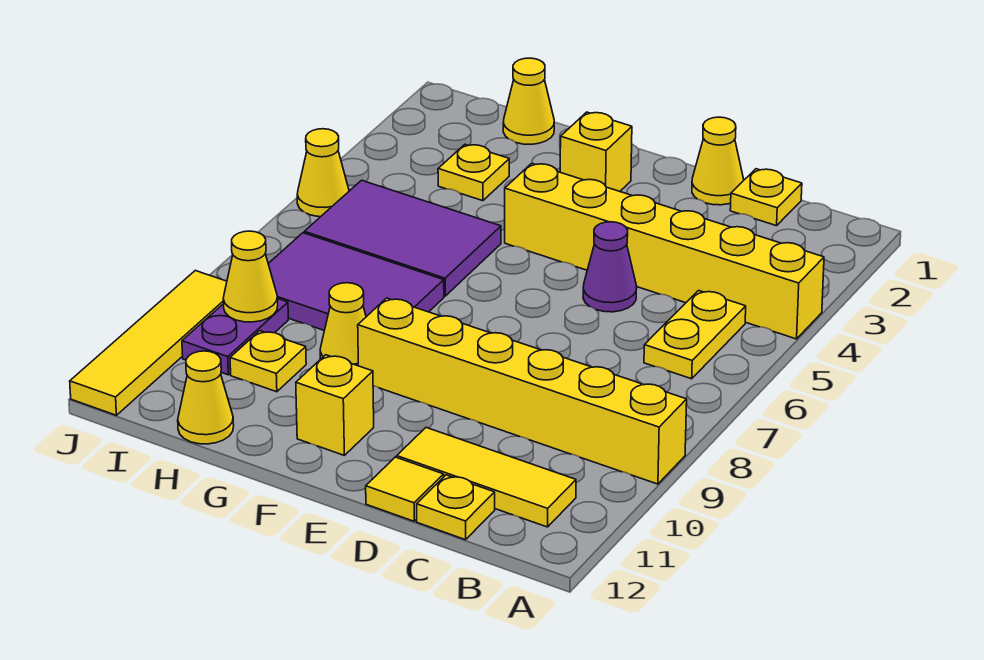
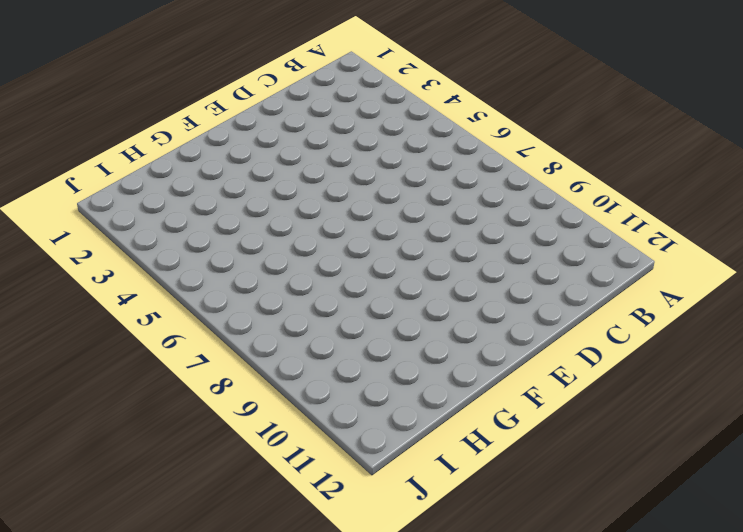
none -> yellow brick A4:F4 level 1
none -> yellow brick A9:F9 level 1
none -> yellow plate B5:B6 level 1

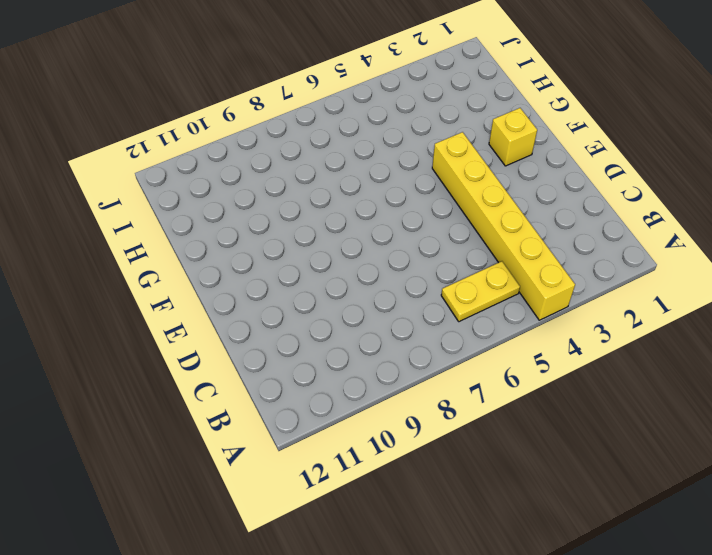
none -> yellow brick A9:F9 level 1
none -> yellow tile B11:D11 level 1
none -> yellow plate C1 level 1

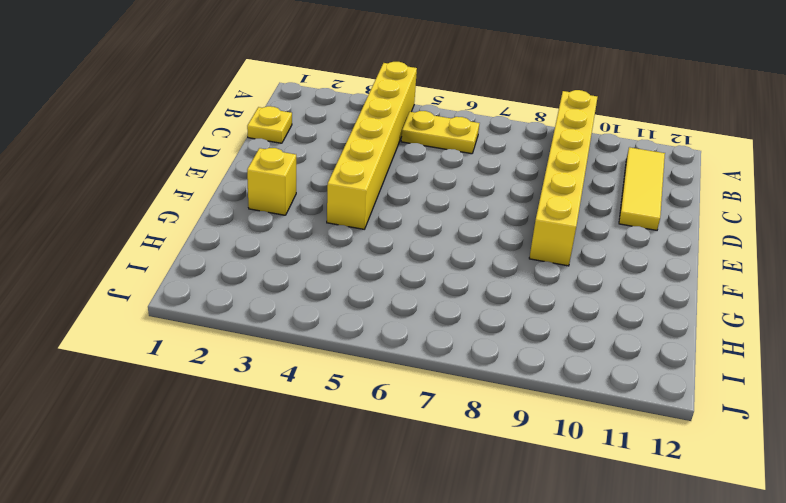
none -> yellow plate C12 level 1
none -> yellow cone D1 level 1
none -> purple cone D5 level 1

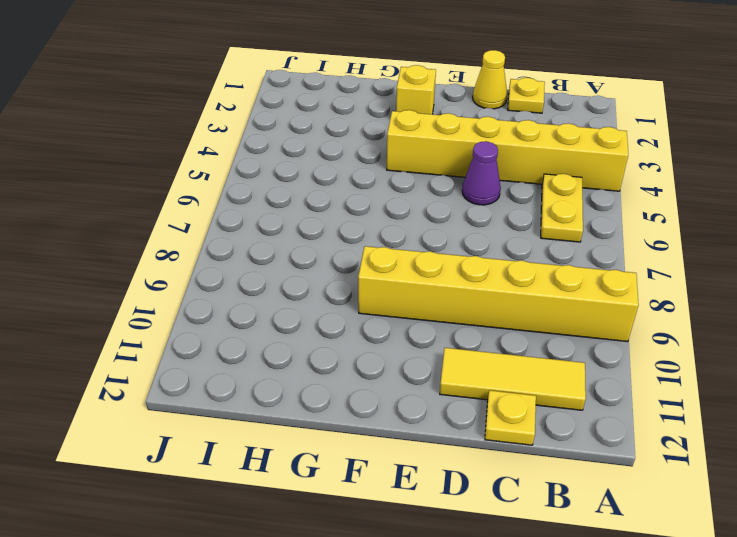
none -> yellow tile D12 level 1
none -> yellow brick F11 level 1
none -> purple tile G5:I6 level 1

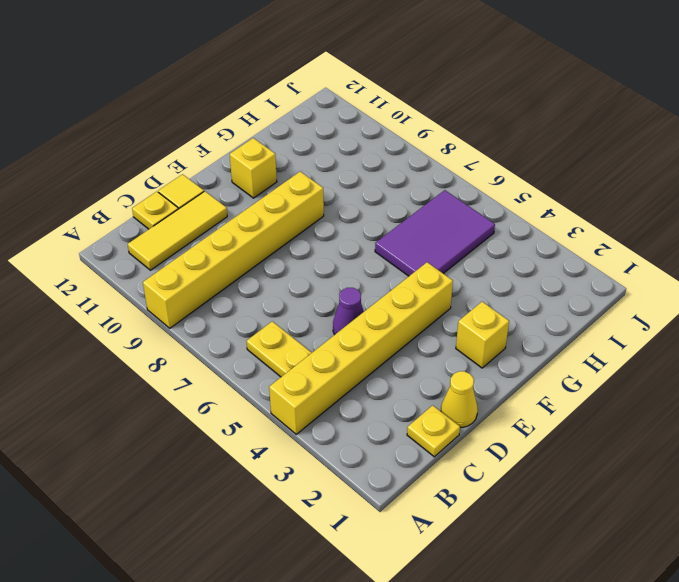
none -> purple tile G7:I8 level 1
none -> yellow cone G9 level 1
none -> yellow cone H1 level 1

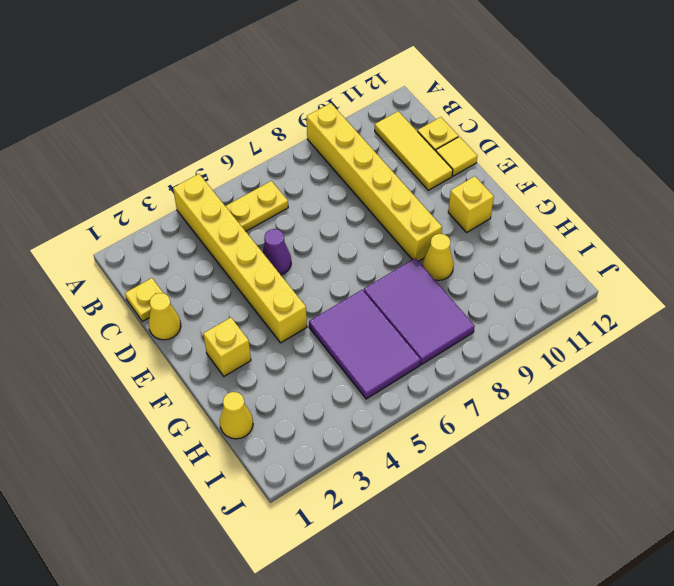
none -> yellow plate H3 level 1
none -> yellow plate H10 level 1
none -> yellow cone H12 level 1

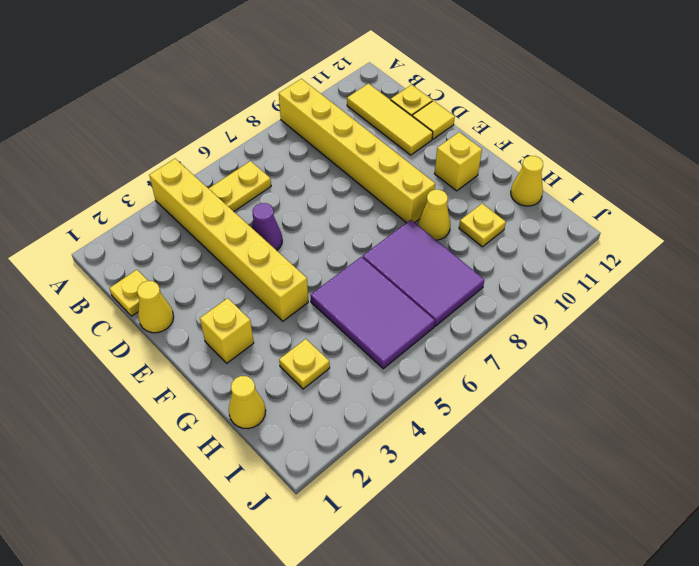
none -> purple plate I9:I10 level 1
none -> yellow cone J5 level 1
none -> yellow tile J9:J12 level 1

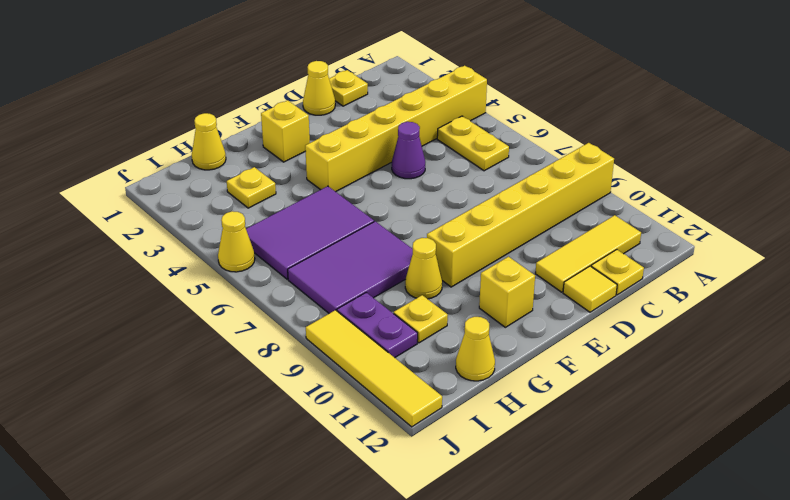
none -> yellow cone I9 level 2

